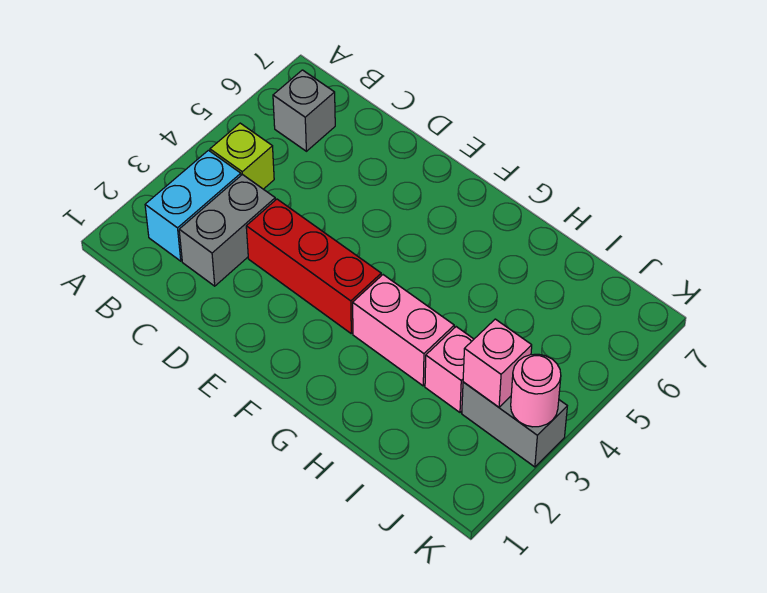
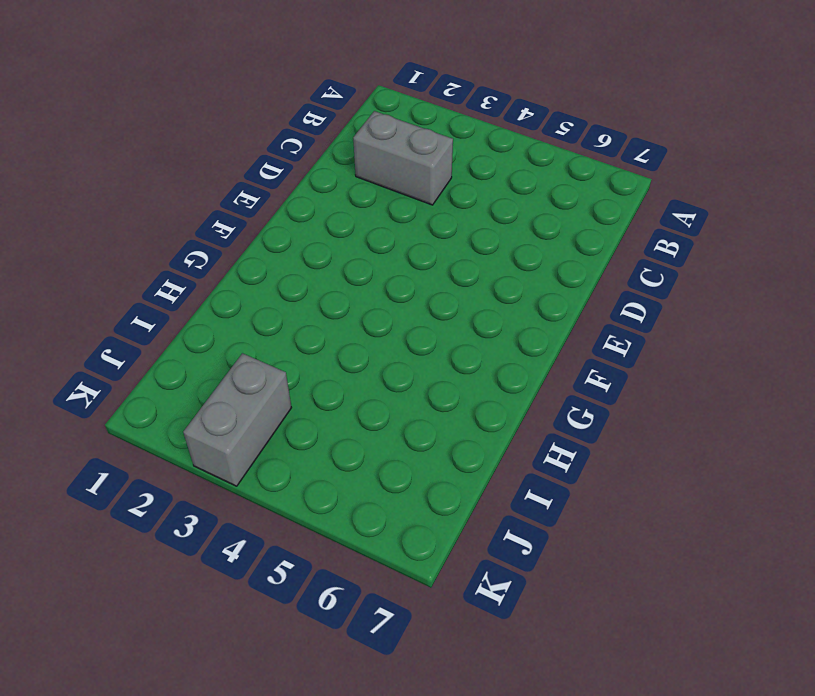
none -> cyan brick B2:B3 level 1
none -> lime brick B4 level 1

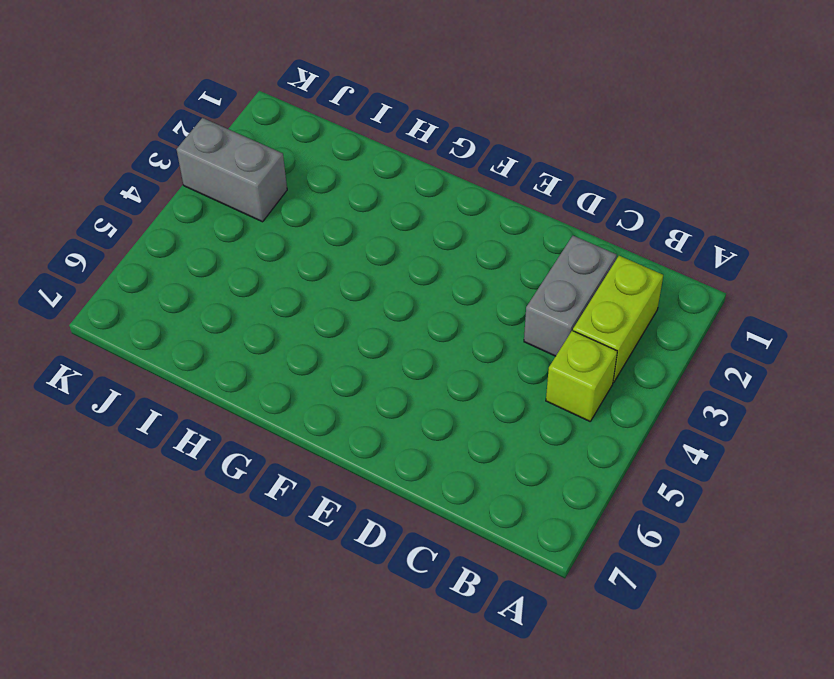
lime brick B2:B3 level 1 -> cyan brick B2:B3 level 1
none -> grey brick B6 level 1
none -> red brick D3:F3 level 1

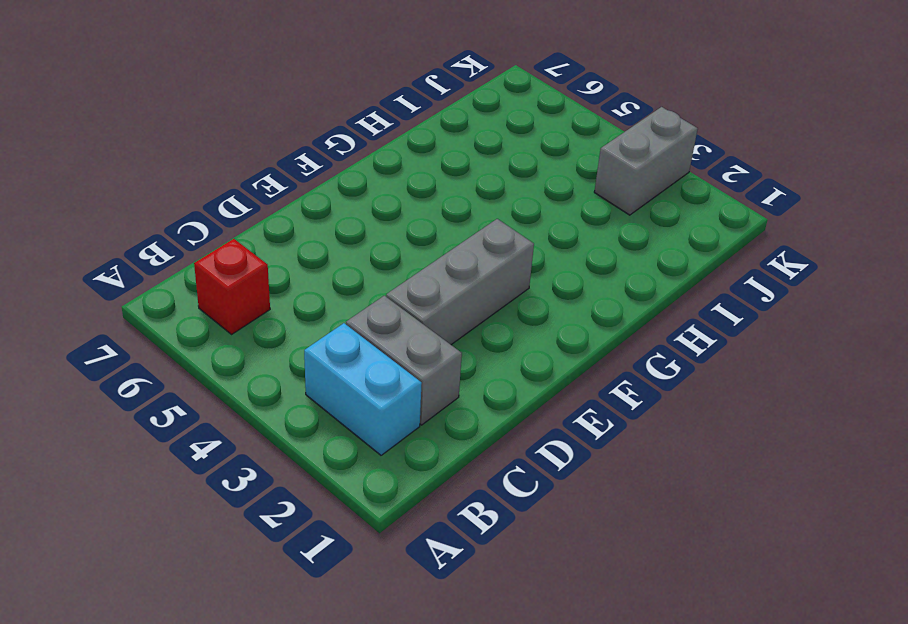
red brick B6 level 1 -> grey brick B6 level 1
grey brick D3:F3 level 1 -> red brick D3:F3 level 1
none -> lime brick B4 level 1
none -> pink brick G3:H3 level 1

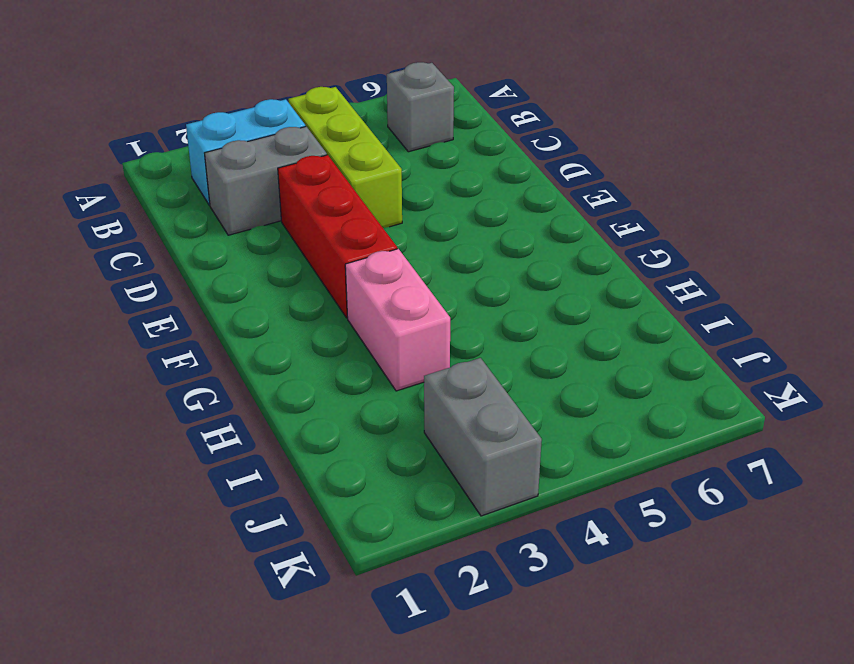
lime brick B4:D4 level 1 -> lime brick B4 level 1
none -> pink brick I3 level 1
none -> pink brick J3 level 2

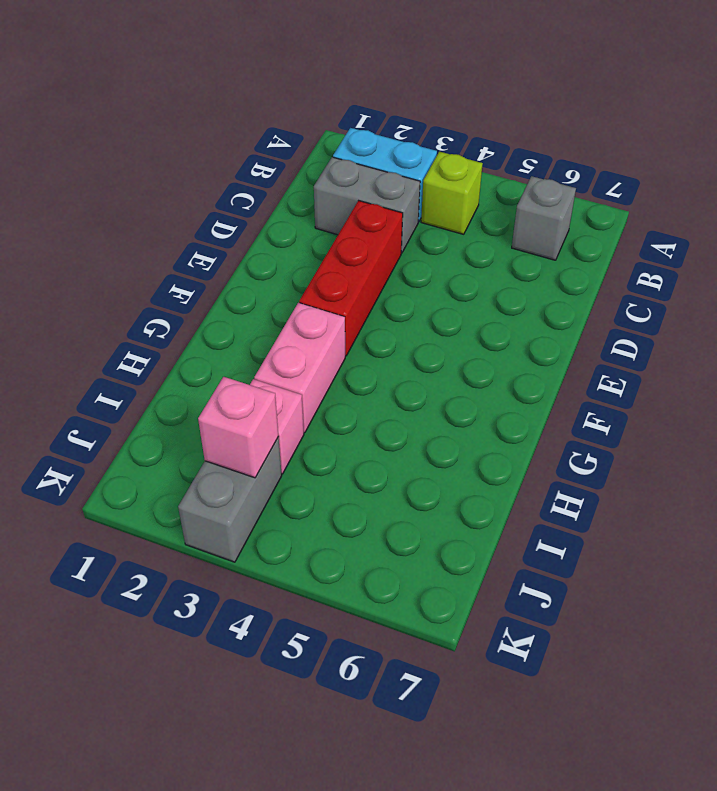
none -> pink round brick K3 level 2

